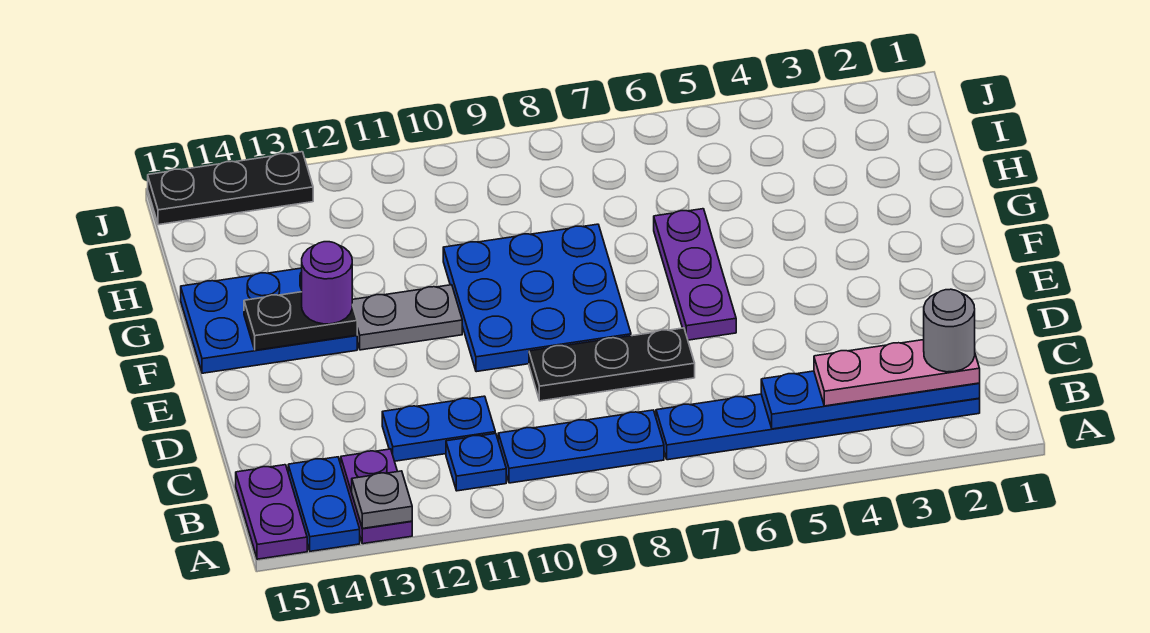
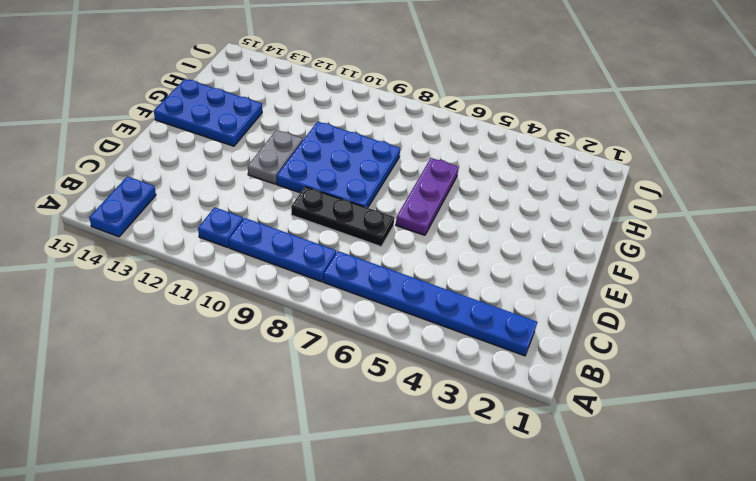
grey plate E11:F11 level 1 -> grey plate F11:F12 level 1
none -> purple plate A13:B13 level 1
none -> purple plate A15:B15 level 1
none -> blue plate C11:C12 level 1

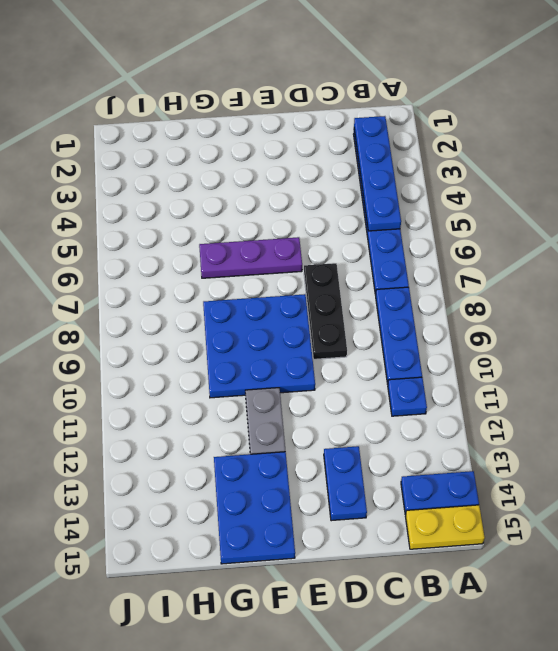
yellow plate A15:B15 level 1 -> purple plate A15:B15 level 1
blue plate D13:D14 level 1 -> blue plate C11:C12 level 1
none -> purple plate A13:B13 level 1
none -> black plate J13:J15 level 1
none -> grey plate A13 level 2

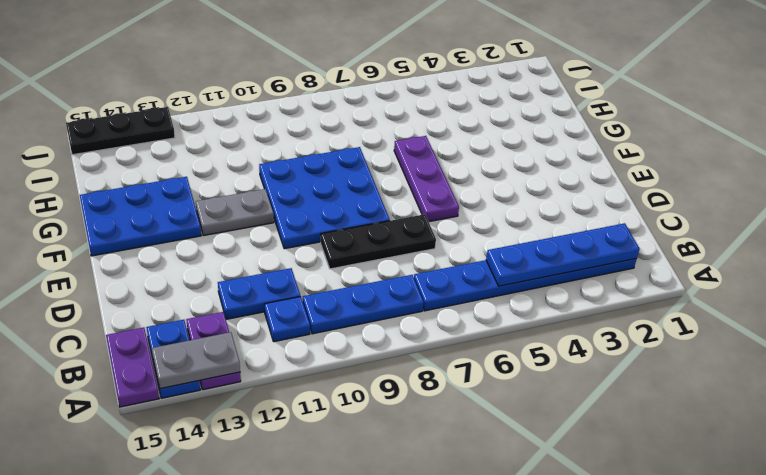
grey plate A13:A14 level 2 -> grey plate A13 level 2
none -> black plate F13:F14 level 2
none -> pink plate B2:B4 level 3
none -> purple round brick F13 level 3

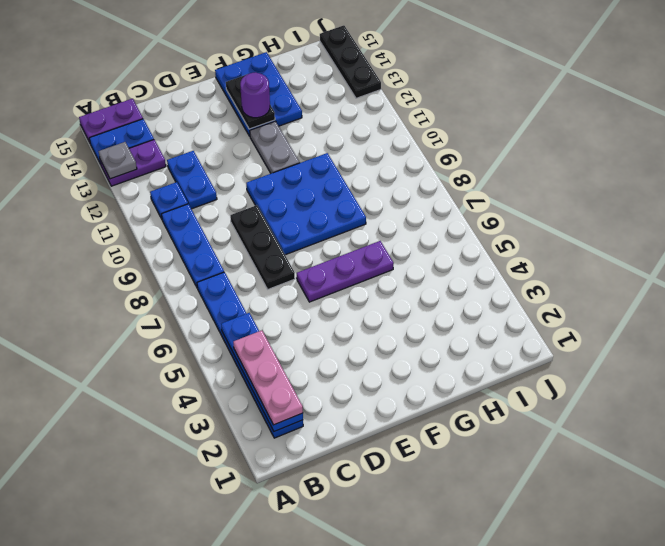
none -> grey round brick B2 level 4

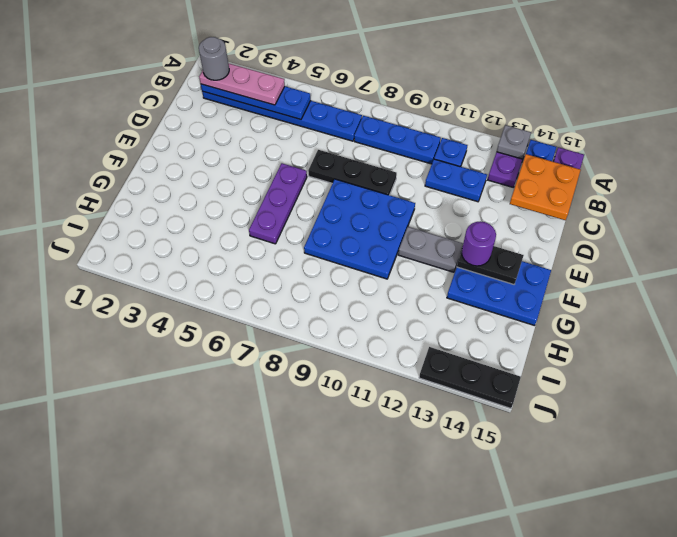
orange plate B14:C15 level 2 -> none

